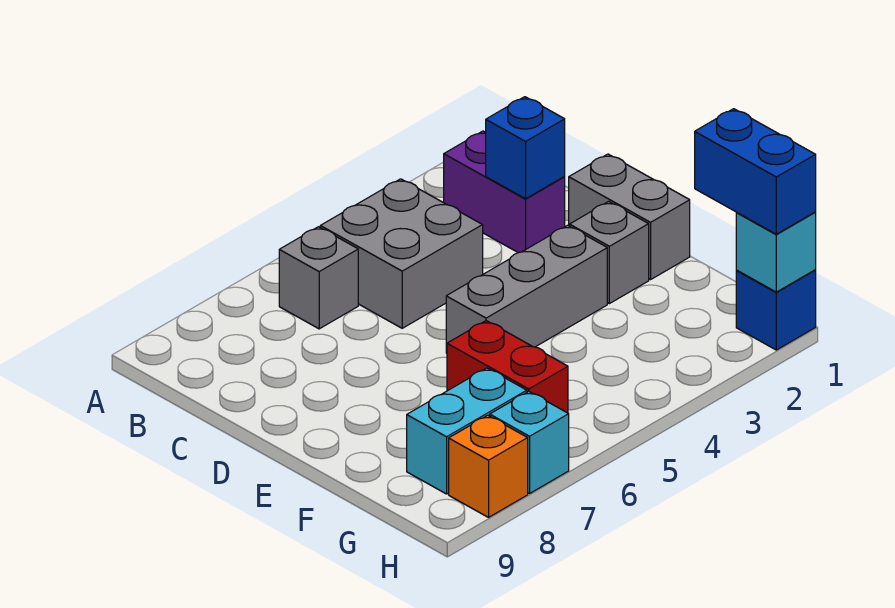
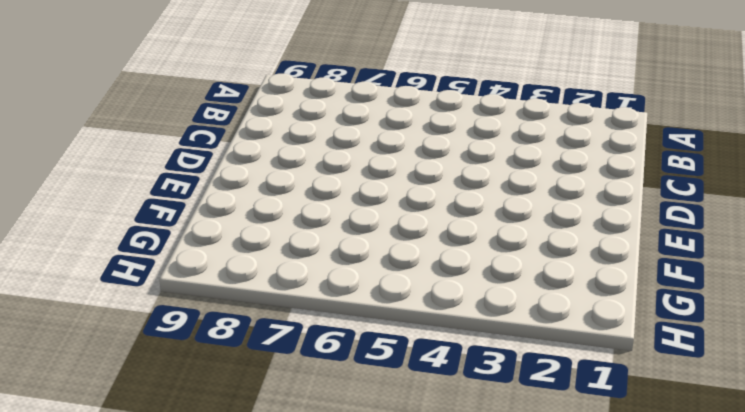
none -> purple brick B2:C2 level 1
none -> grey brick B4:C5 level 1
none -> grey brick B6 level 1

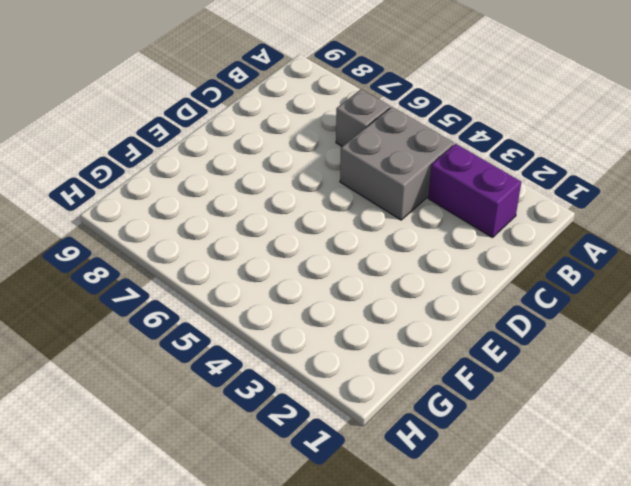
purple brick B2:B3 level 1 -> purple brick B2:C2 level 1
none -> grey brick D1:E1 level 1
none -> grey brick E2 level 1
none -> grey brick E3:E5 level 1

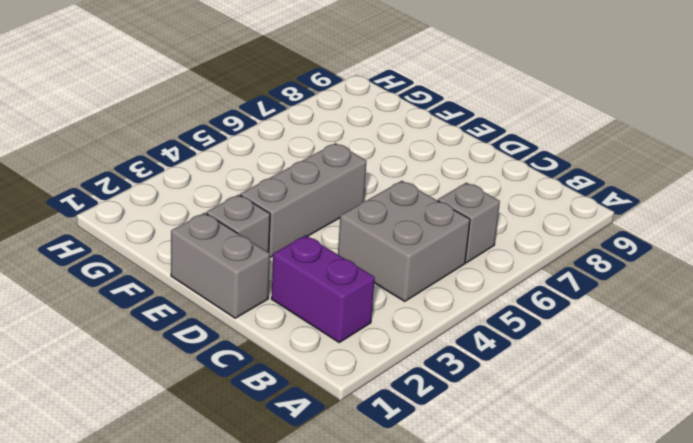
none -> red brick F6:G6 level 1
none -> cyan brick G7:G8 level 1
none -> blue brick H1 level 1

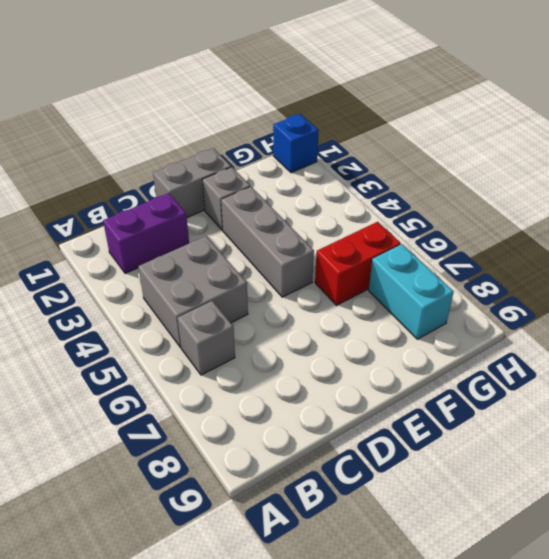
none -> cyan brick H7 level 1
none -> orange brick H8 level 1
none -> blue brick C2 level 2

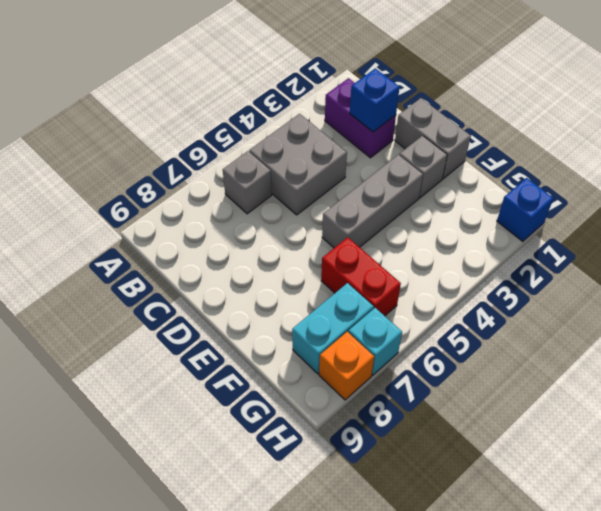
none -> cyan brick H1 level 2
none -> blue brick G1:H1 level 3

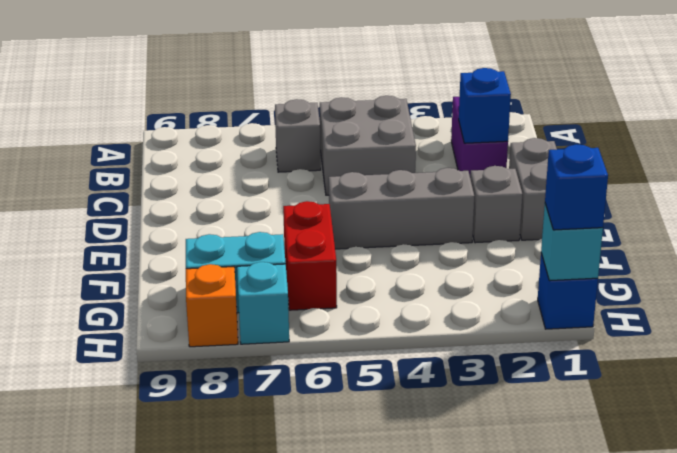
blue brick H1 level 3 -> blue brick G1:H1 level 3

